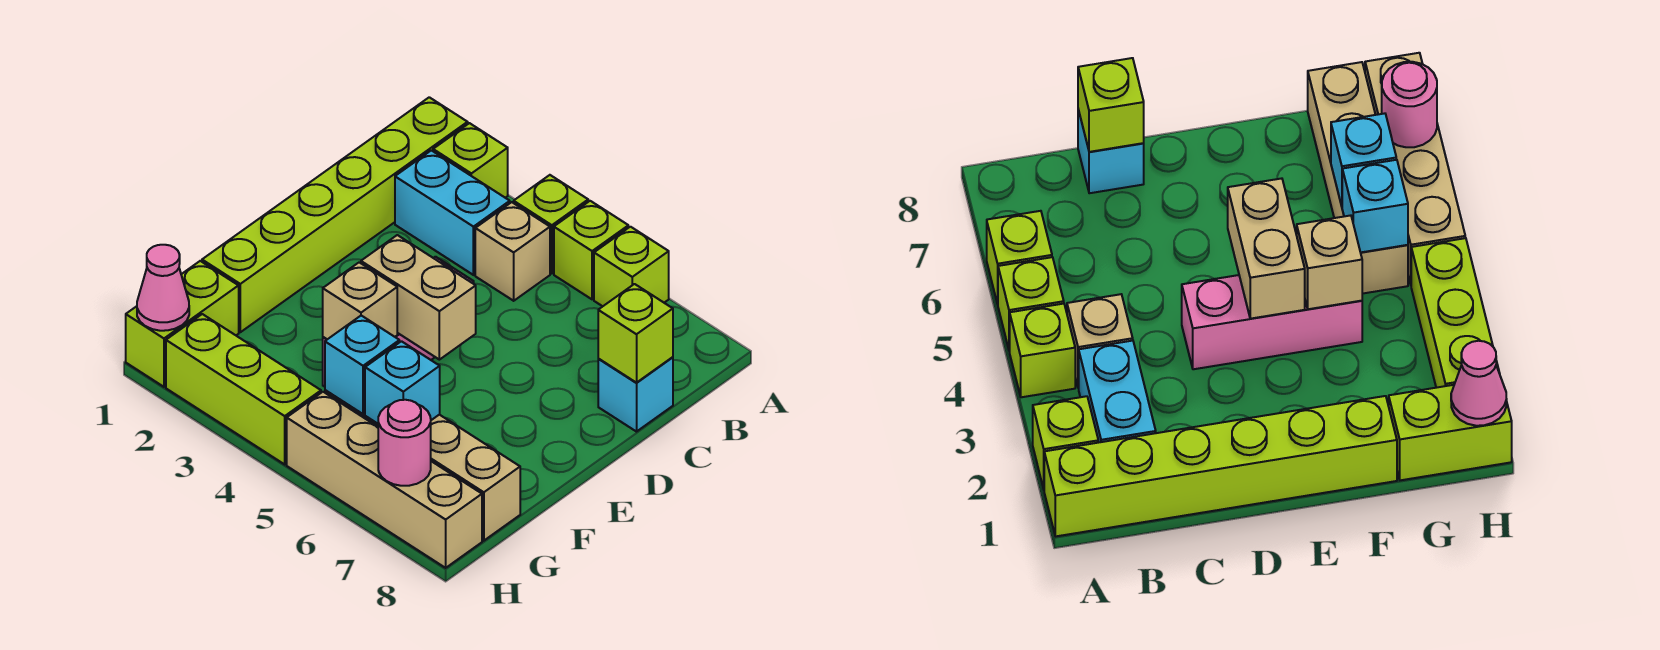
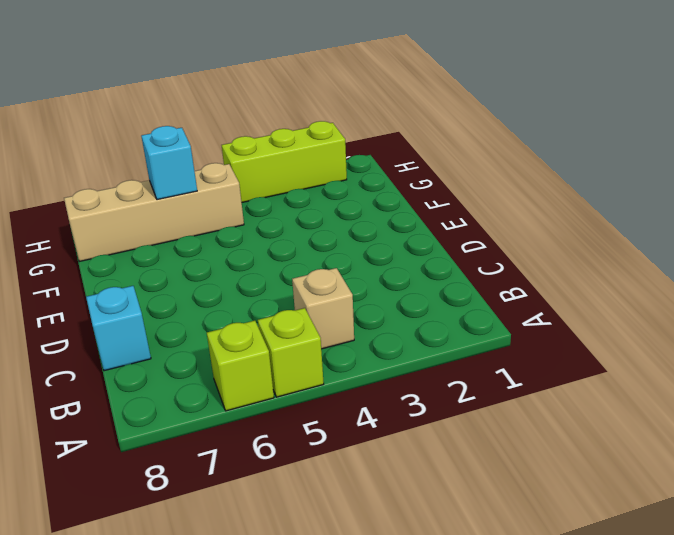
none -> lime brick A1:F1 level 1
none -> lime brick A2 level 1
none -> lime brick A4 level 1

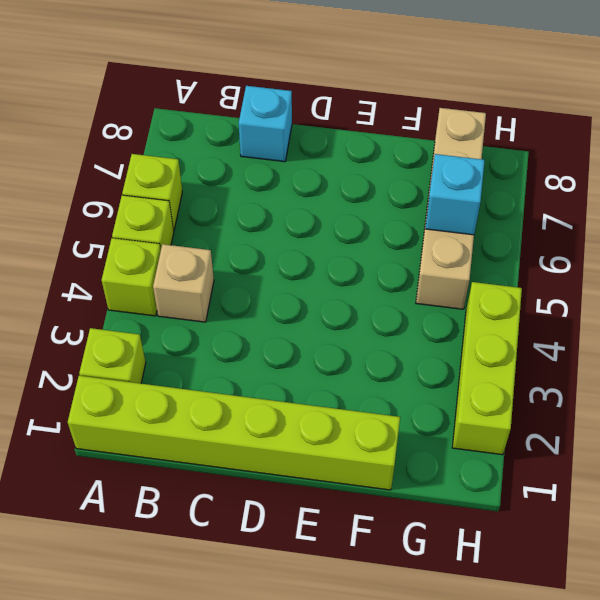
none -> cyan brick B2:B3 level 1
none -> pink brick D4:F4 level 1
none -> lime brick G1:H1 level 1

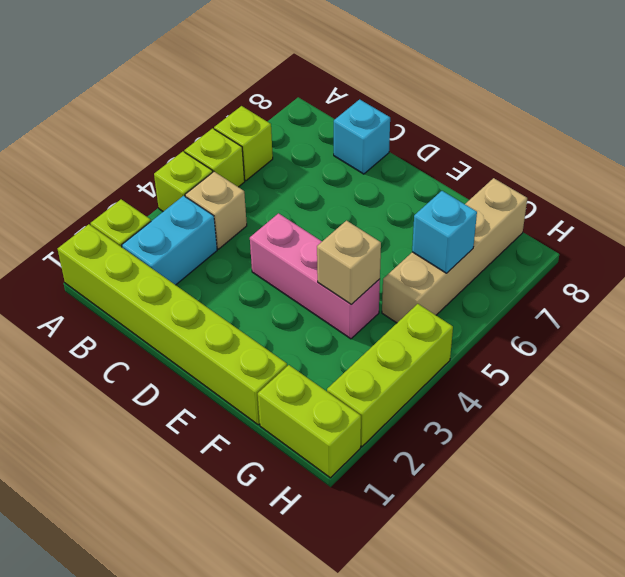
none -> tan brick H5:H8 level 1
none -> lime brick C8 level 2
none -> tan brick E4:E5 level 2

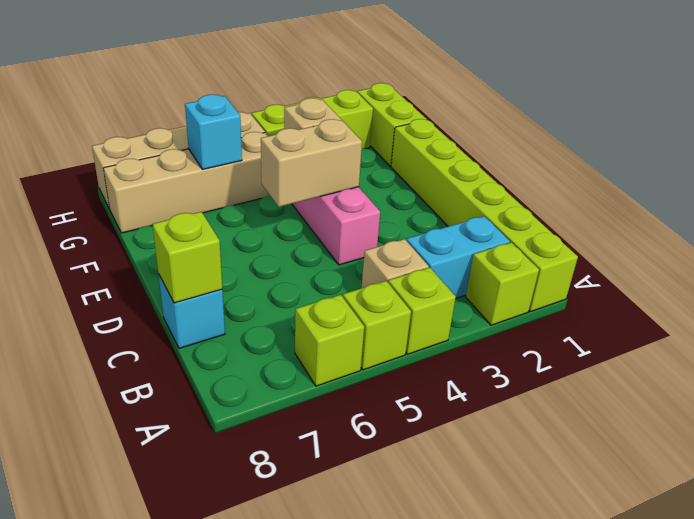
none -> cyan brick G5 level 2
none -> pink cone H1 level 2
none -> pink round brick H7 level 2

